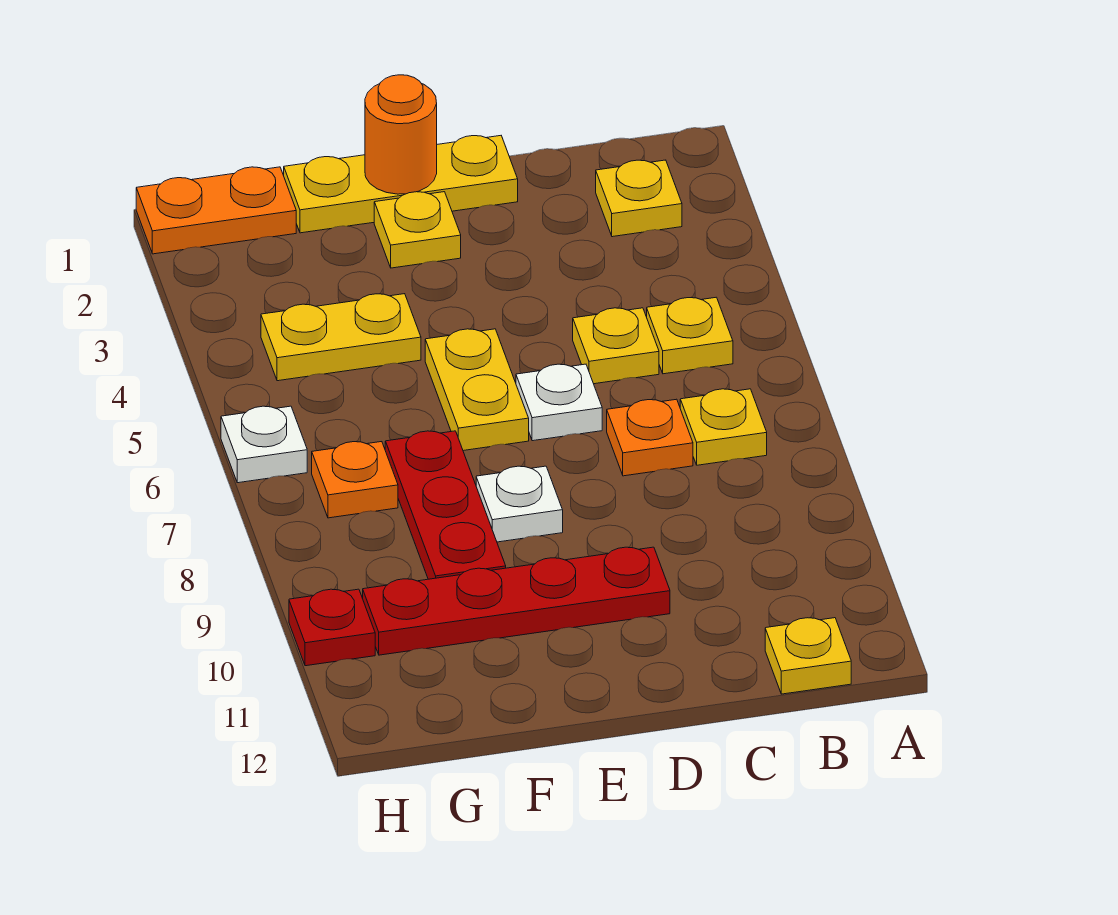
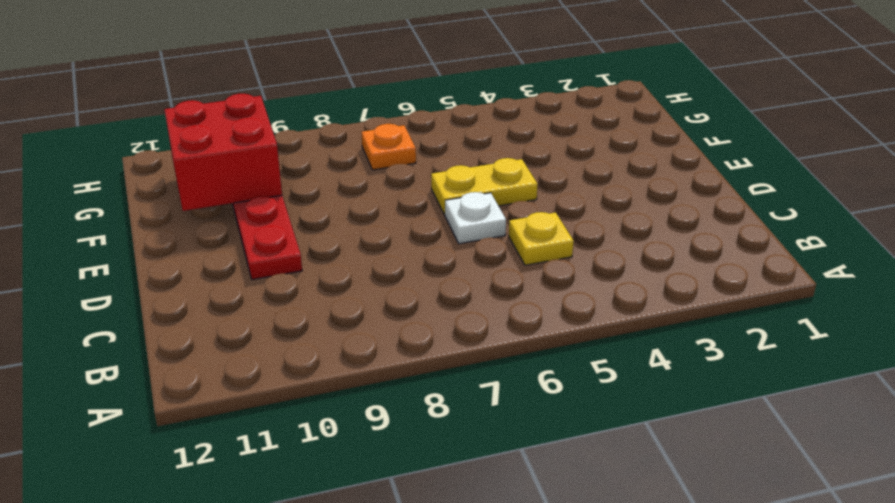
red brick F10:G11 level 2 -> none
none -> yellow plate B2 level 1
none -> yellow plate B5 level 1
none -> yellow plate B7 level 1

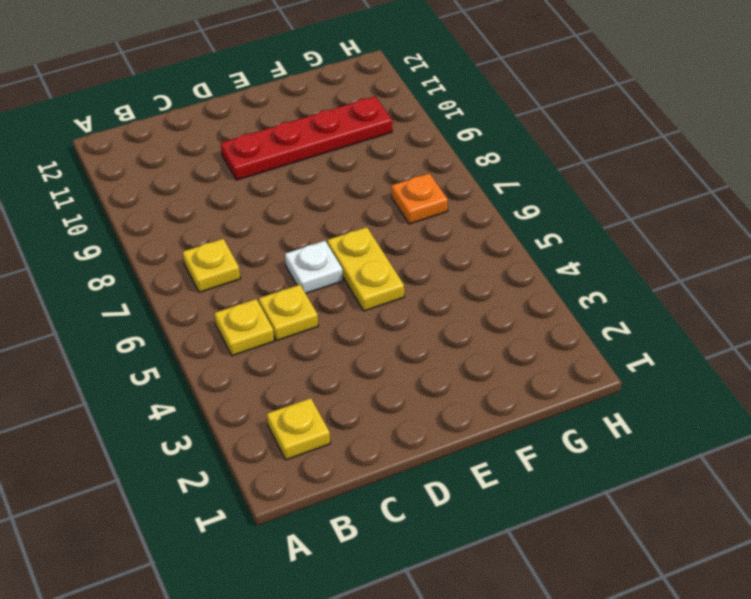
none -> yellow plate B12 level 1
none -> orange plate C7 level 1
none -> yellow plate D1:F1 level 1

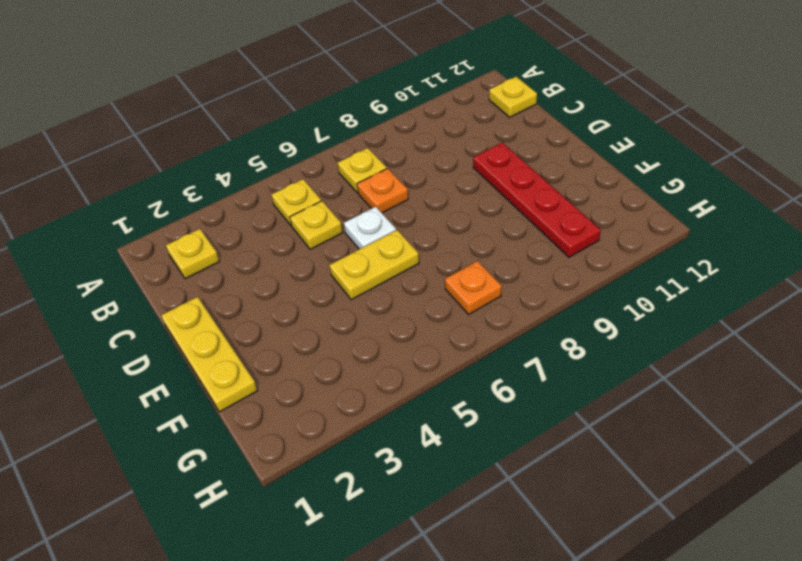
none -> yellow plate E2 level 1
none -> white plate E8 level 1
none -> yellow plate F4:G4 level 1

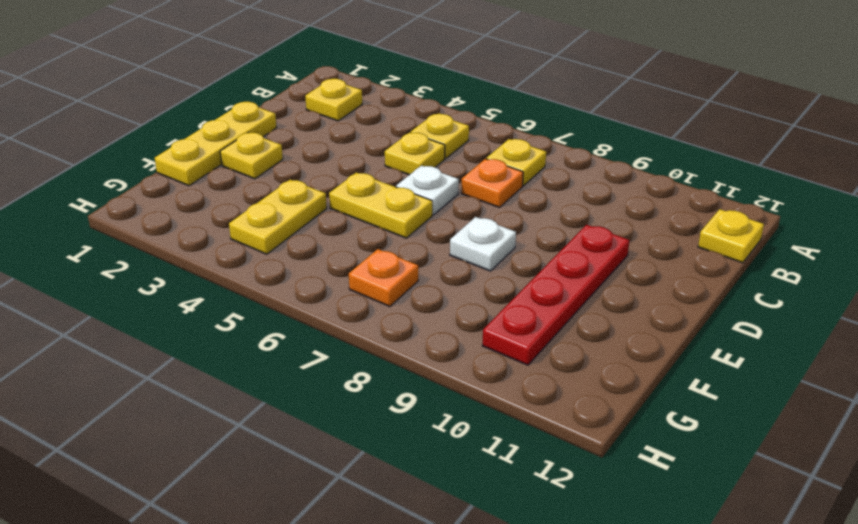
none -> red plate F7:F9 level 1
none -> orange plate G1:H1 level 1
none -> white plate H6 level 1

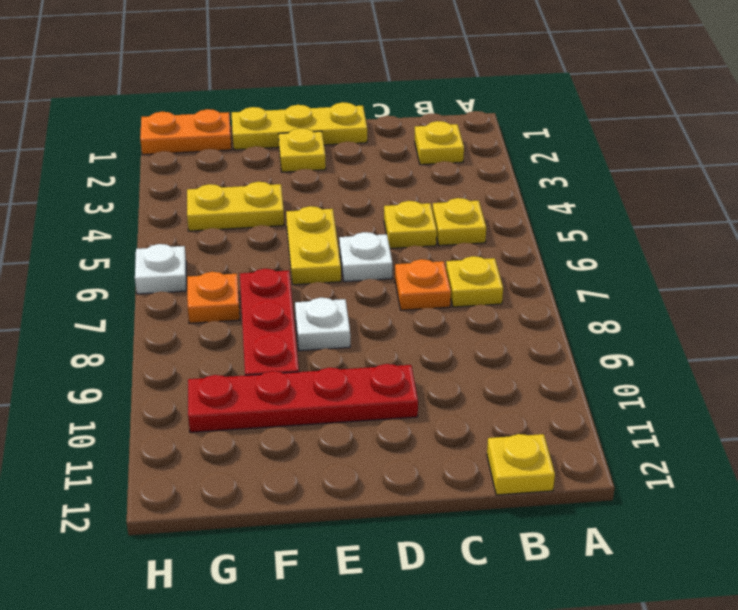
none -> red plate H10 level 1
none -> orange round brick E1 level 2

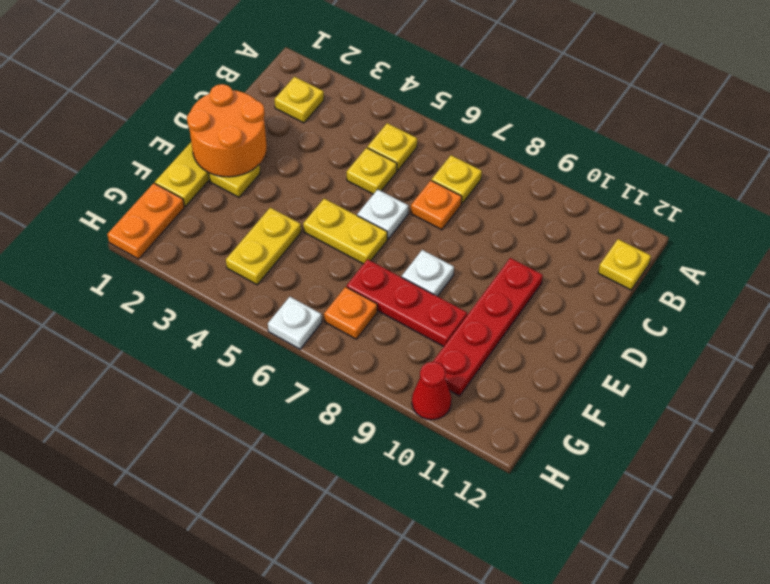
orange round brick D1:E2 level 2 -> orange round brick E1 level 2
red cone H10 level 1 -> red plate H10 level 1

